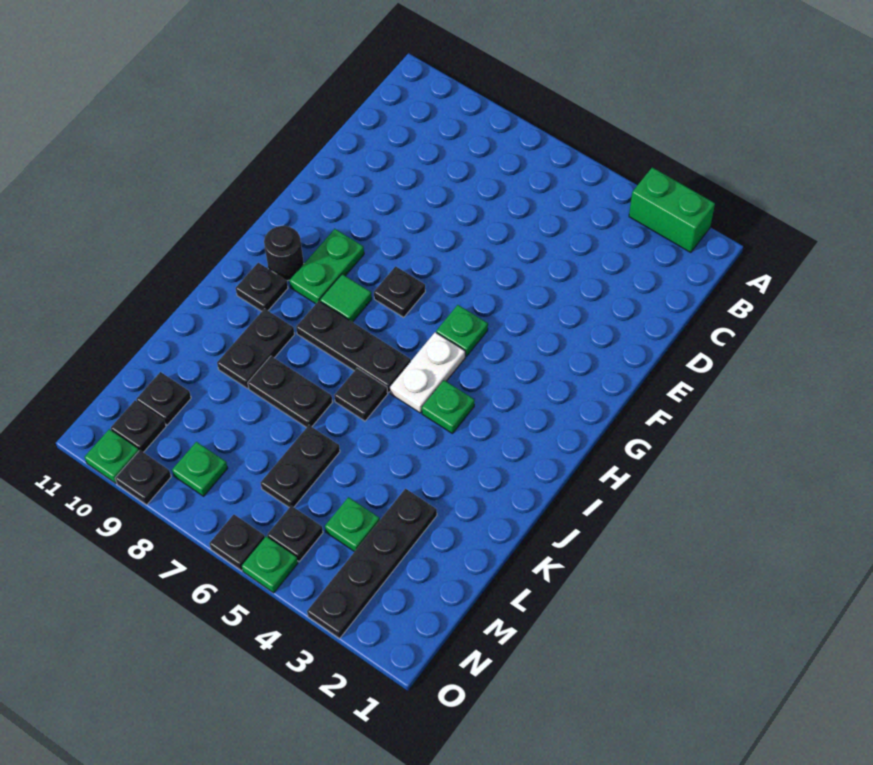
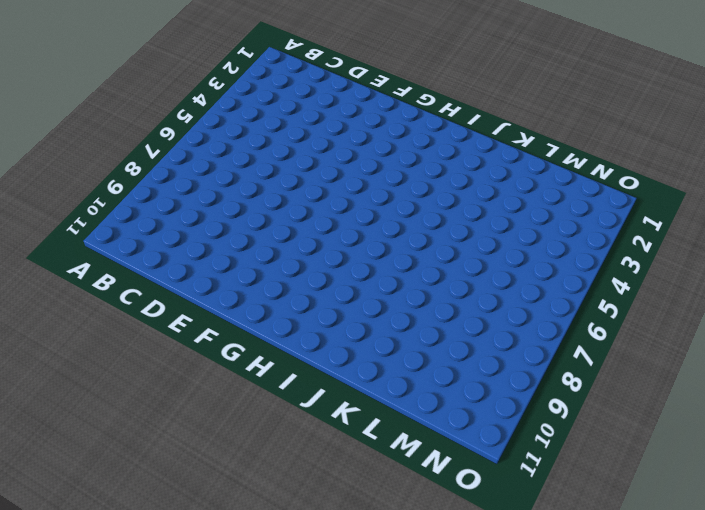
none -> green brick A2:A3 level 1
none -> green plate G5 level 1
none -> black plate G7 level 1

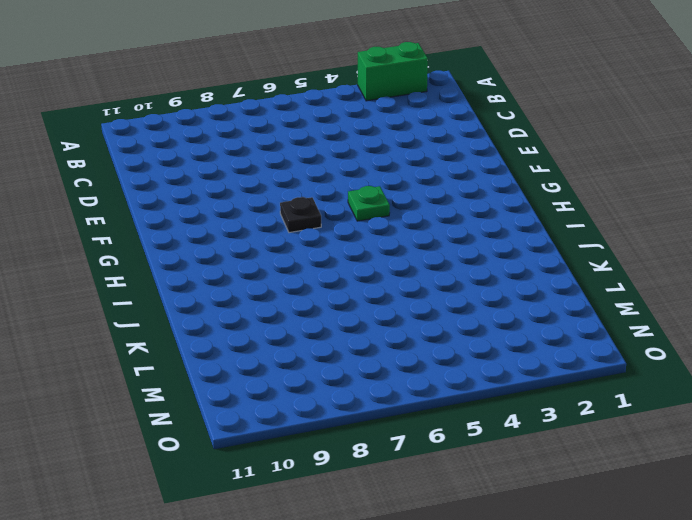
none -> green plate G9:H9 level 1
none -> white plate H5:I5 level 1
none -> green tile H8 level 1

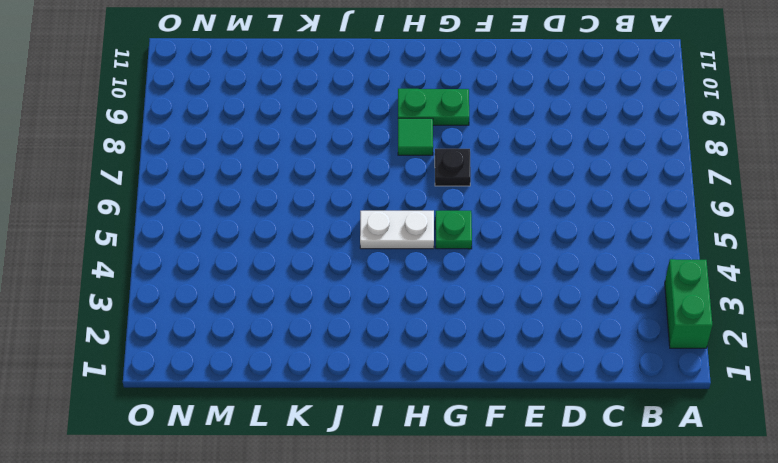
none -> black round brick H10 level 1
none -> green plate I4 level 1
none -> black plate I6:I8 level 1

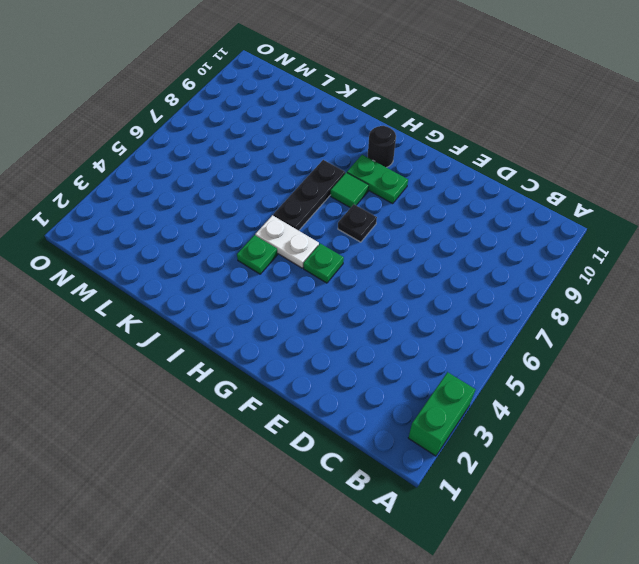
none -> black plate I10 level 1
none -> black plate J6 level 1
none -> black plate J9:K9 level 1

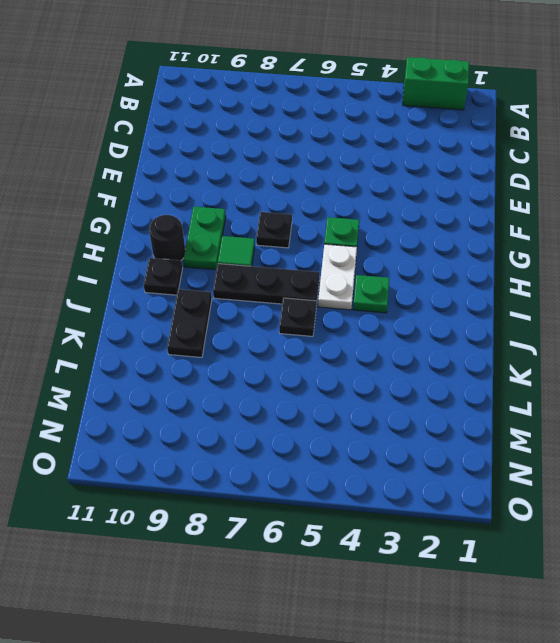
none -> black plate K7:K8 level 1
none -> black plate L3:O3 level 1
none -> black plate L6:M6 level 1

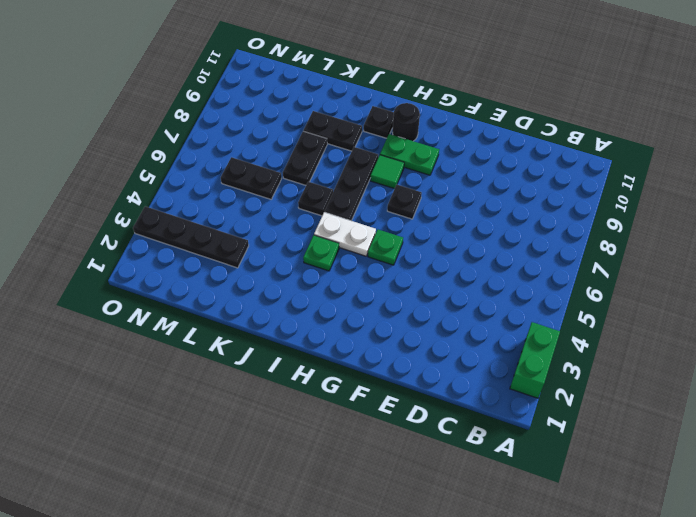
none -> green plate M4 level 1
none -> black plate M10 level 1
none -> black plate N5 level 1

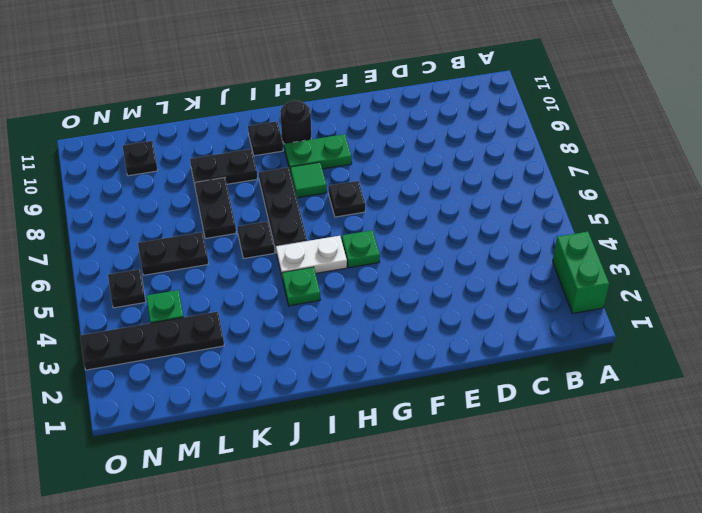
none -> green plate N8 level 1
none -> black plate N10 level 1
none -> green plate O5 level 1

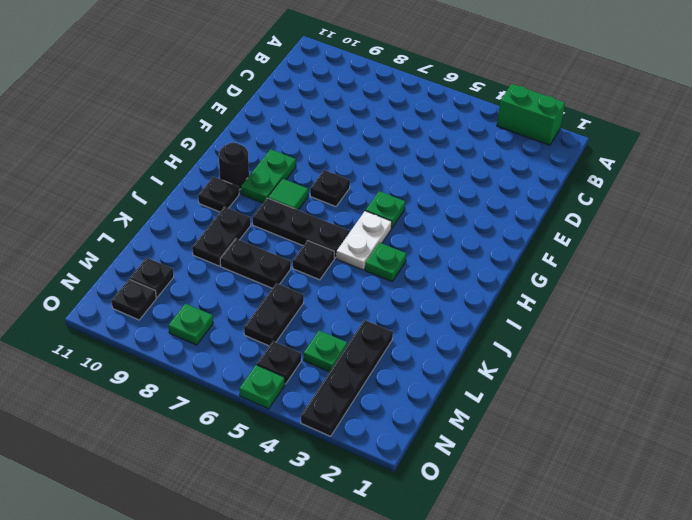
none -> black plate O6 level 1
none -> black plate O9 level 1
none -> green plate O10 level 1

